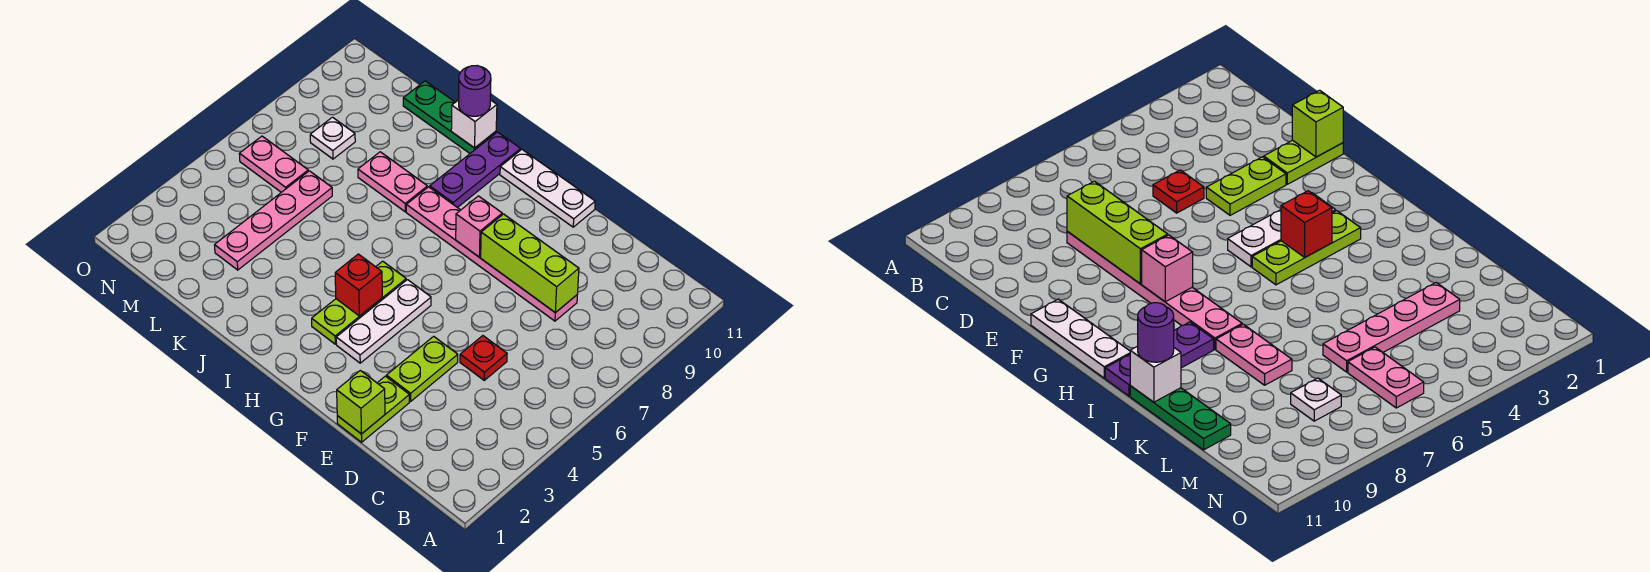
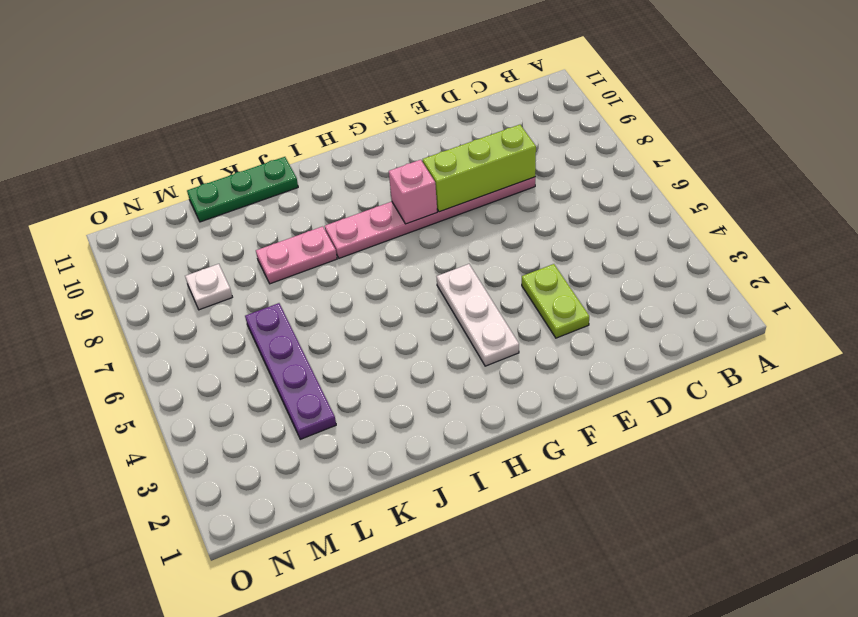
purple plate L3:L6 level 1 -> pink plate L3:L6 level 1
none -> red plate D5 level 1
none -> lime plate E1:E2 level 1
none -> white plate F11:H11 level 1

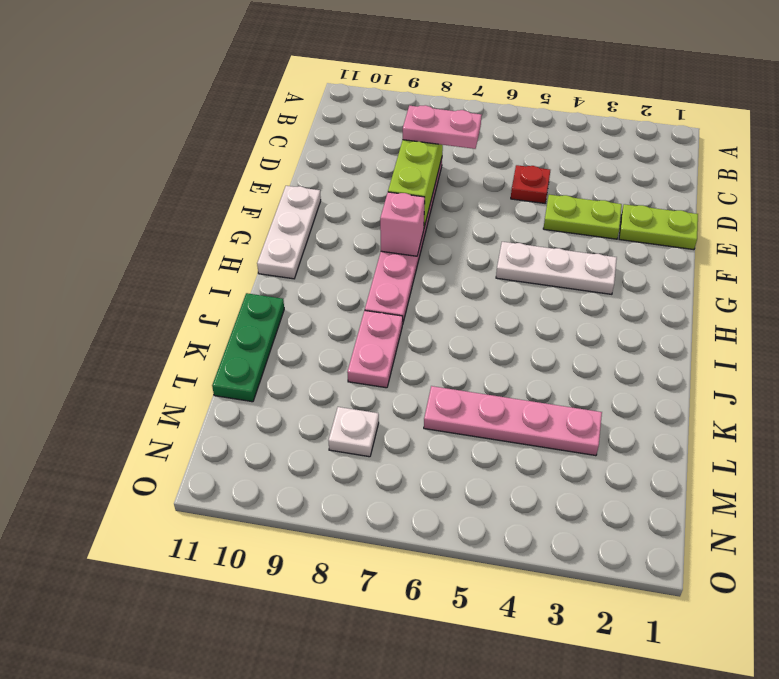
pink plate D7:D8 level 3 -> pink plate M6:N6 level 1
none -> lime plate H3:H5 level 1
none -> purple plate I9:I11 level 1
none -> lime brick E1 level 2

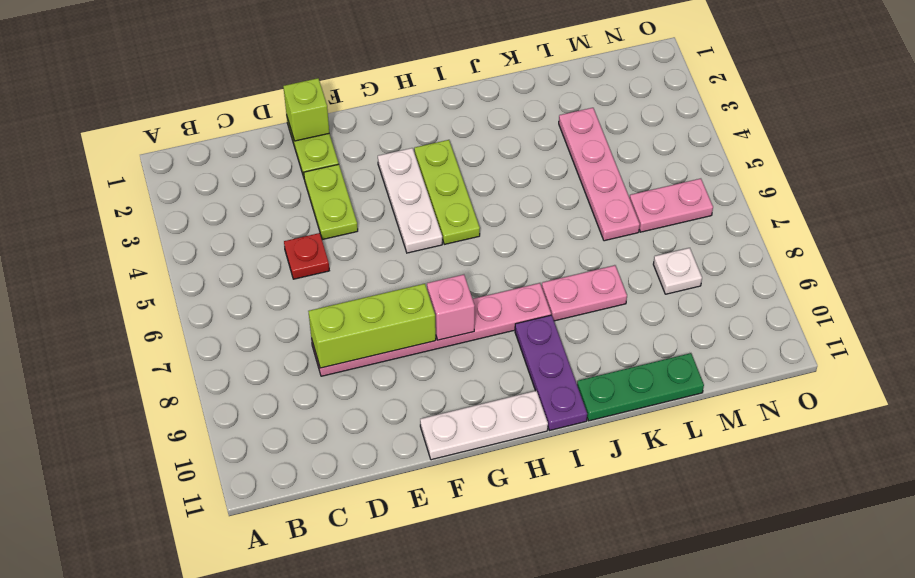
none -> red brick H4 level 2
none -> white brick J11 level 2
none -> purple round brick J11 level 3

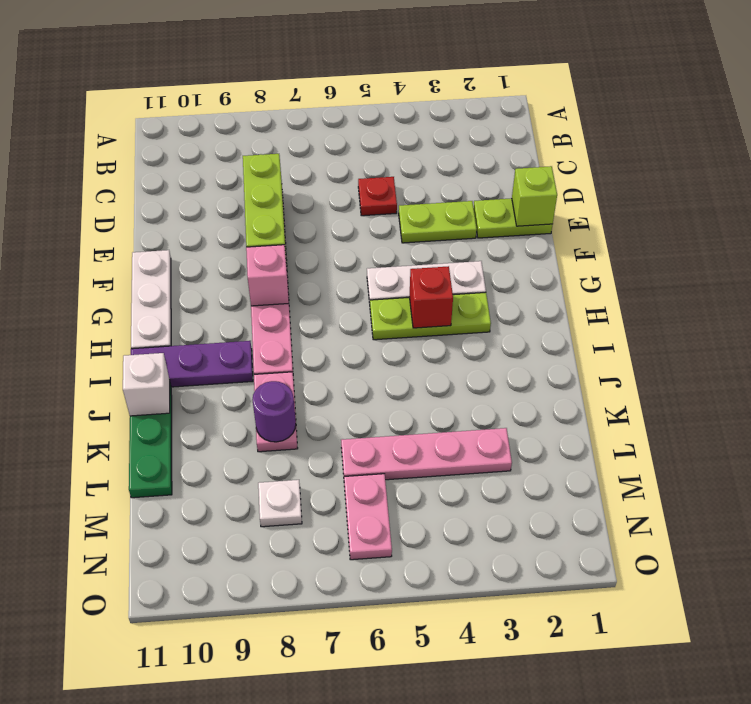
purple round brick K8 level 2 -> purple round brick J11 level 3

